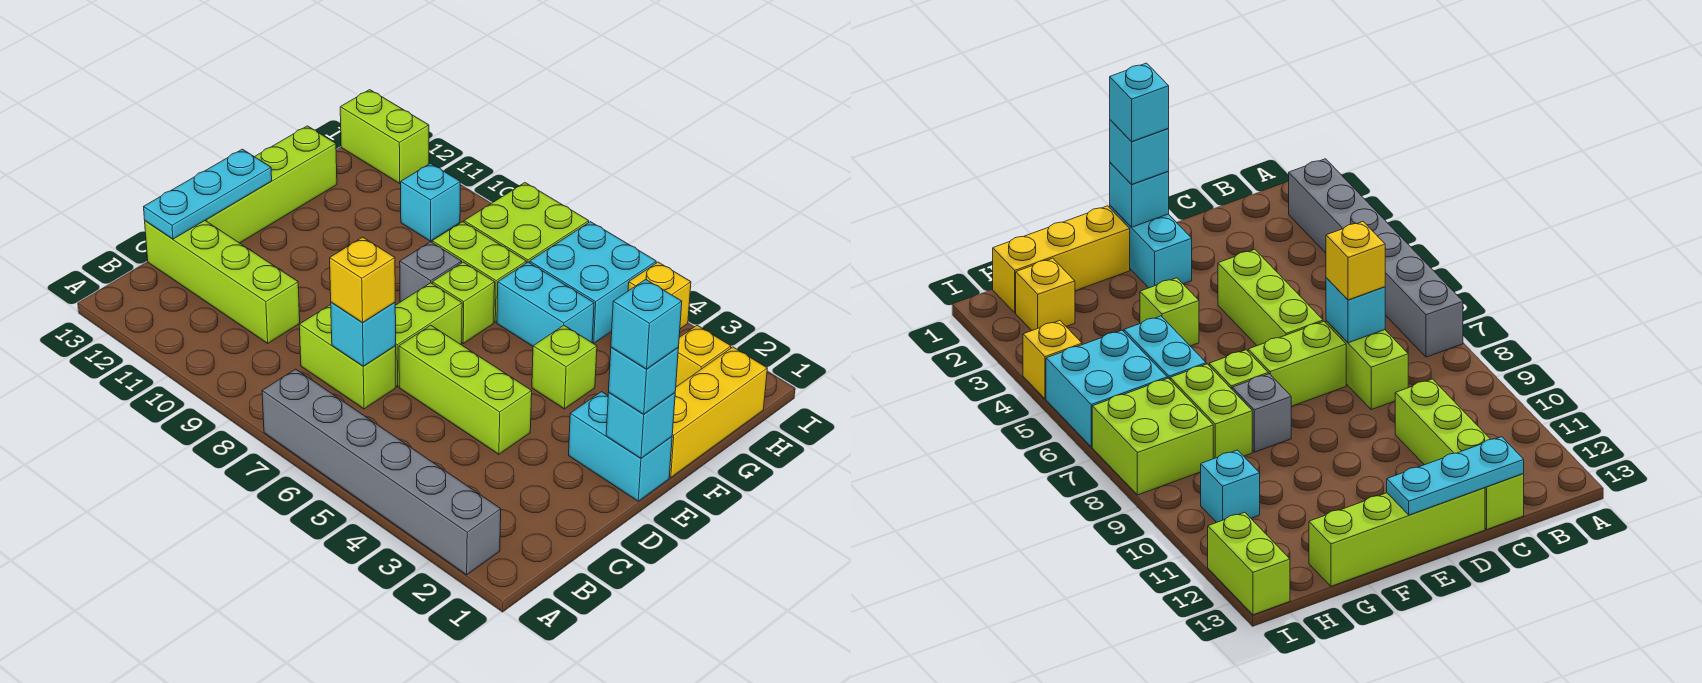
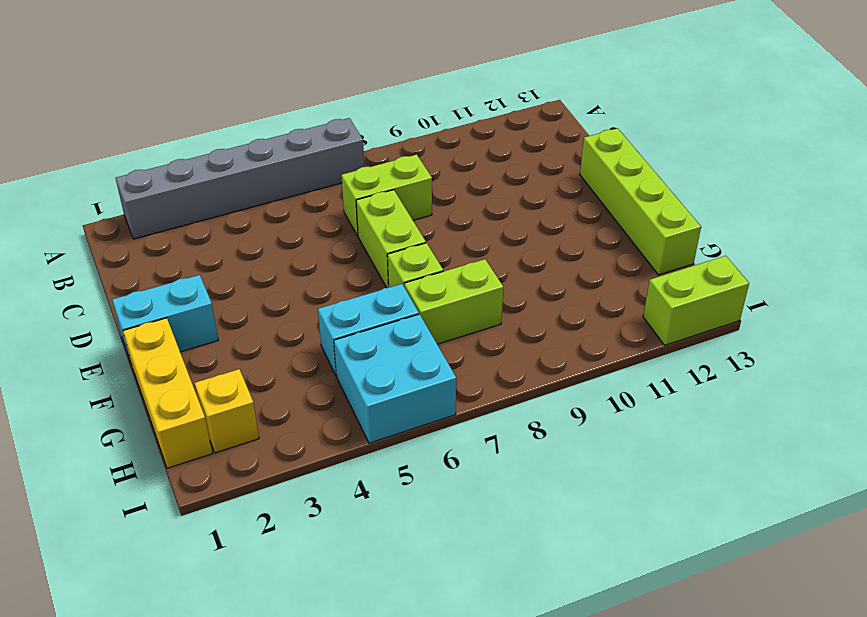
none -> lime brick C10:C13 level 1
none -> lime brick D4:D6 level 1
none -> lime brick F4 level 1

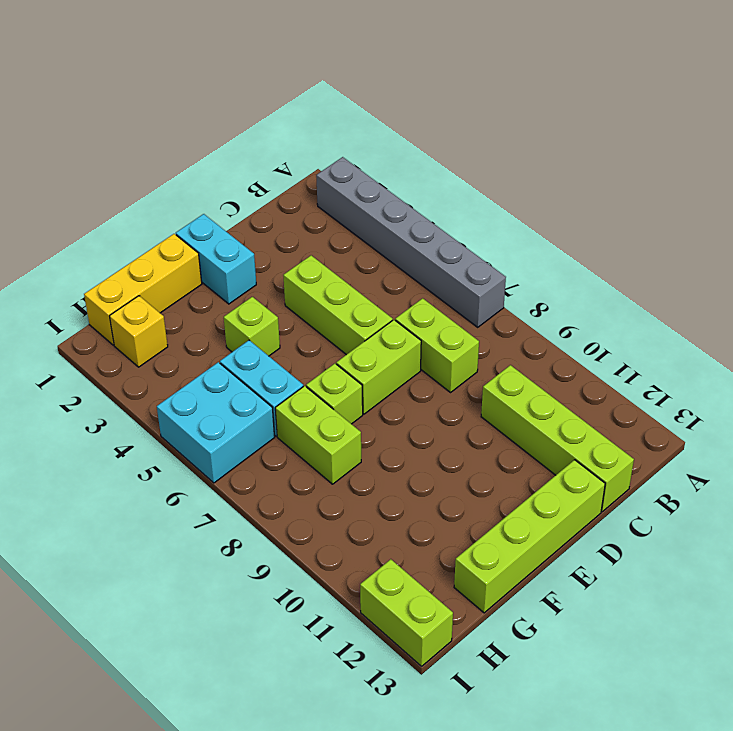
none -> grey brick F8 level 1
none -> lime brick H7:I8 level 1
none -> cyan brick H10 level 1

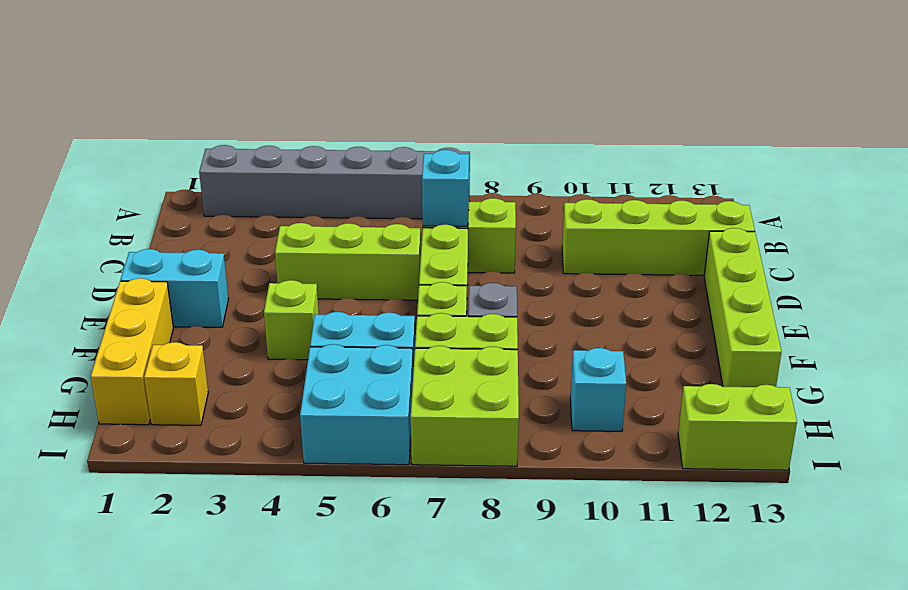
none -> yellow brick I4 level 1
none -> cyan plate C13:E13 level 2
none -> cyan brick E1 level 2

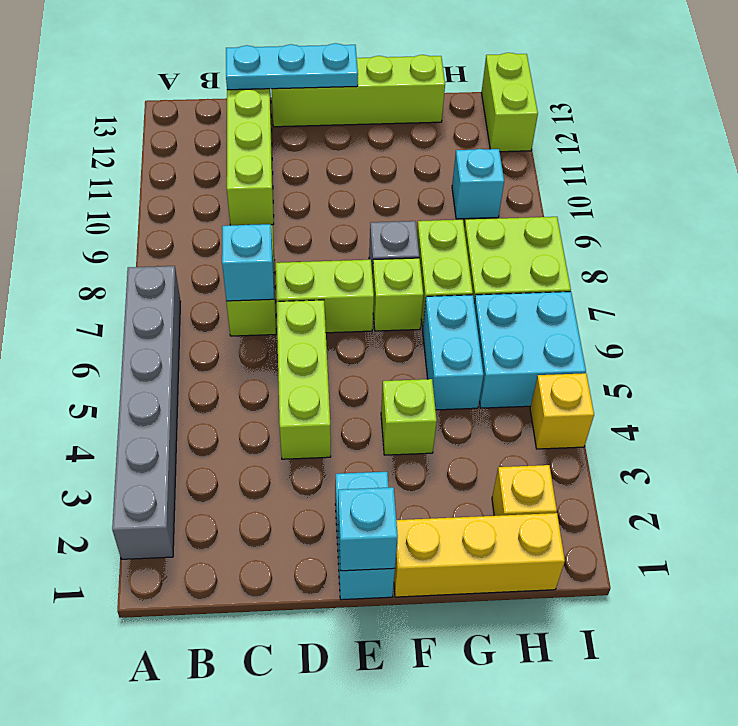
none -> yellow brick C7 level 3
none -> cyan brick E1 level 3
none -> cyan brick E1 level 4

